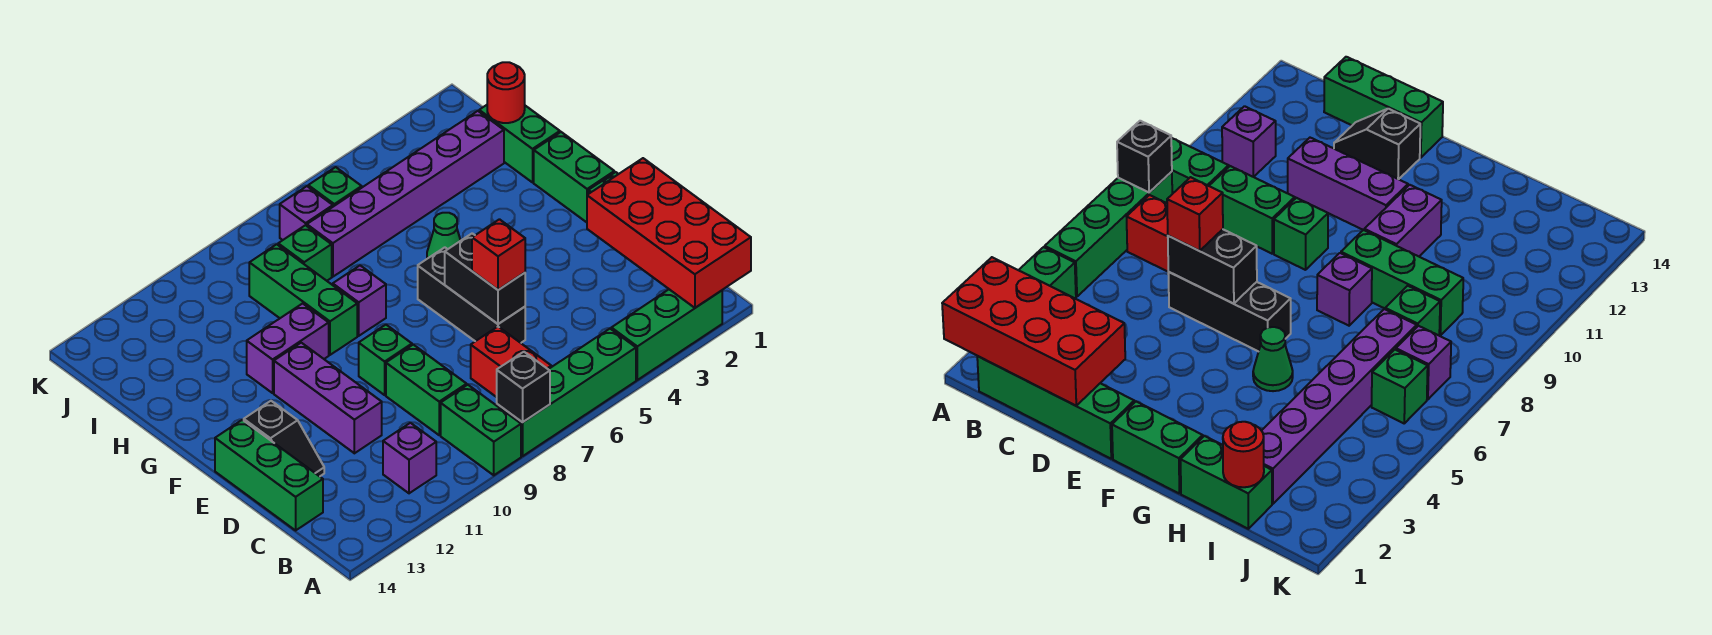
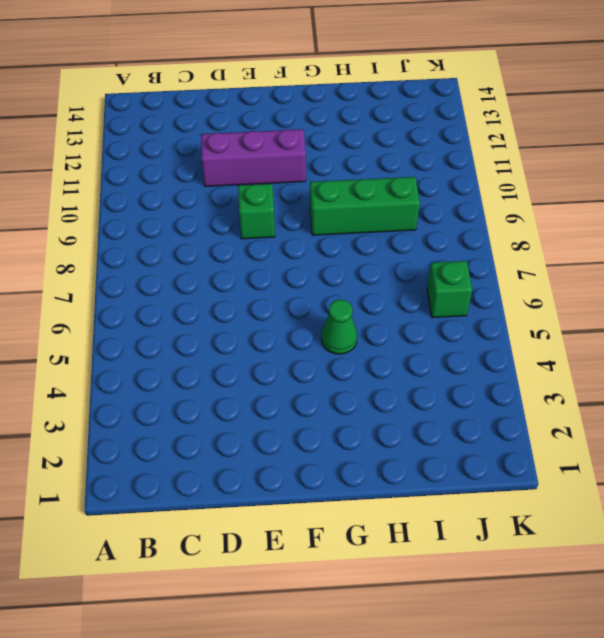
none -> green brick A2:A4 level 1
none -> green brick A5:A8 level 1
none -> green brick A9:B9 level 1

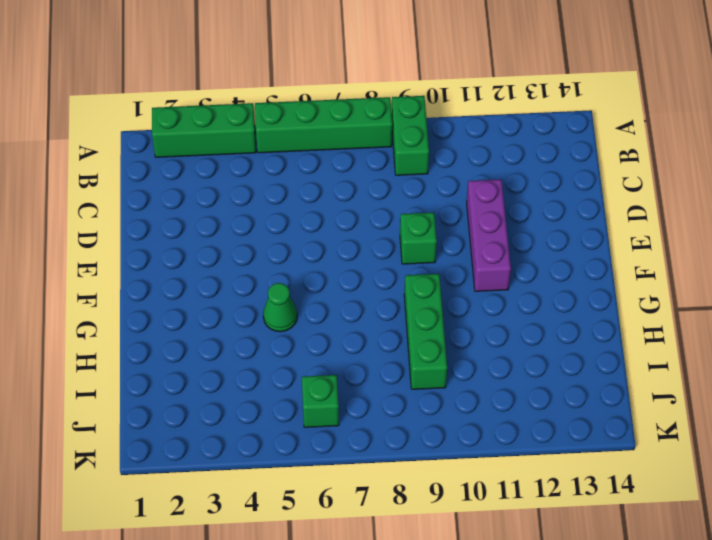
none -> green brick B1:E1 level 1
none -> red brick B7:C7 level 1
none -> purple brick B11 level 1

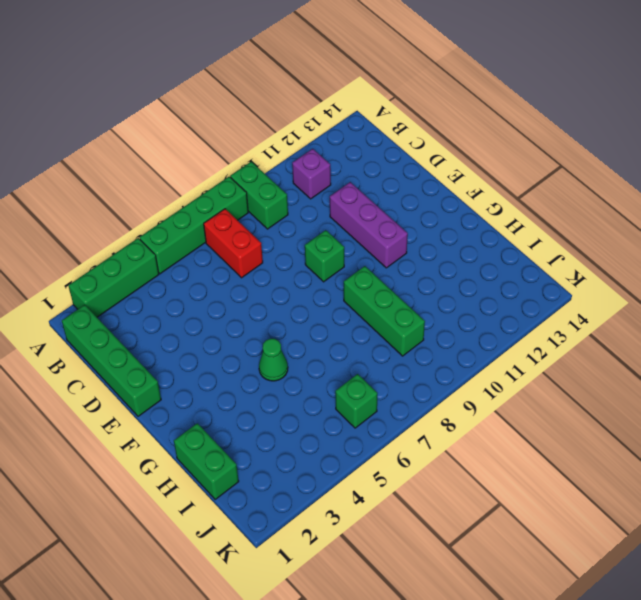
none -> green brick C9:D9 level 1
none -> green brick C14:E14 level 1
none -> black brick D6:F6 level 1

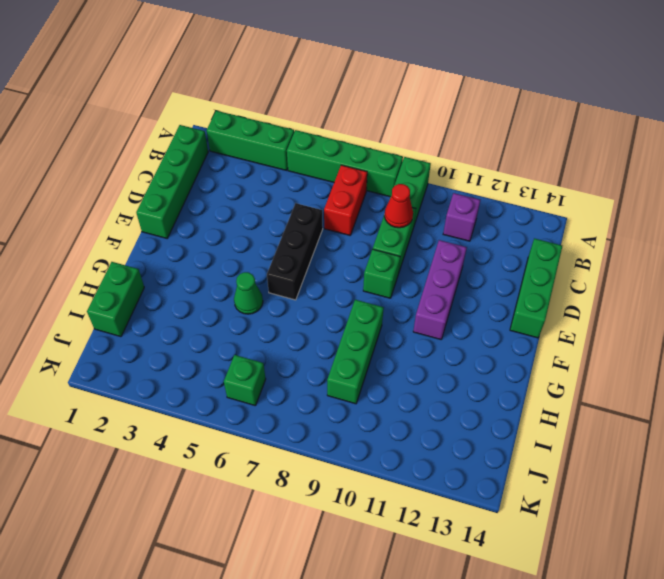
red cone C9 level 2 -> none
none -> black slope D13:E13 level 1 top E
none -> green brick F1:G1 level 1
none -> purple brick G8 level 1

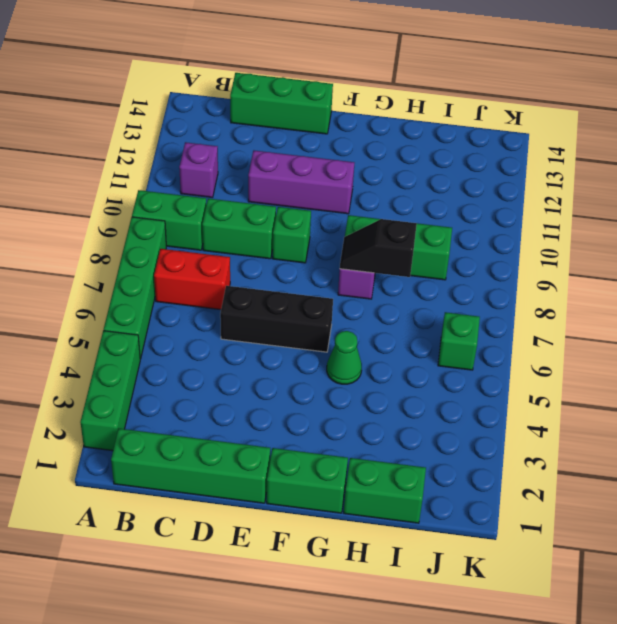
black slope G8:H8 level 2 top H -> black slope D13:E13 level 1 top E
none -> purple brick G10:G11 level 1
none -> purple brick I2:I7 level 1
none -> green brick I8 level 1

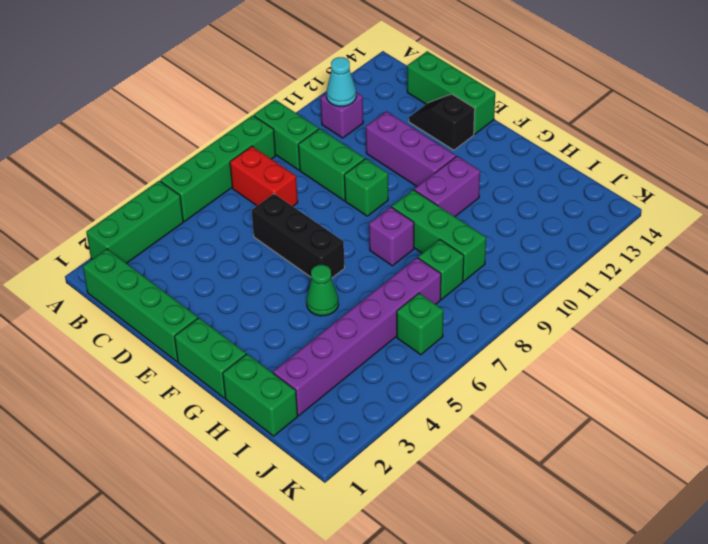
cyan cone B11 level 2 -> none
none -> purple brick J7 level 1
none -> red brick A1:D2 level 2
none -> black brick A8 level 2

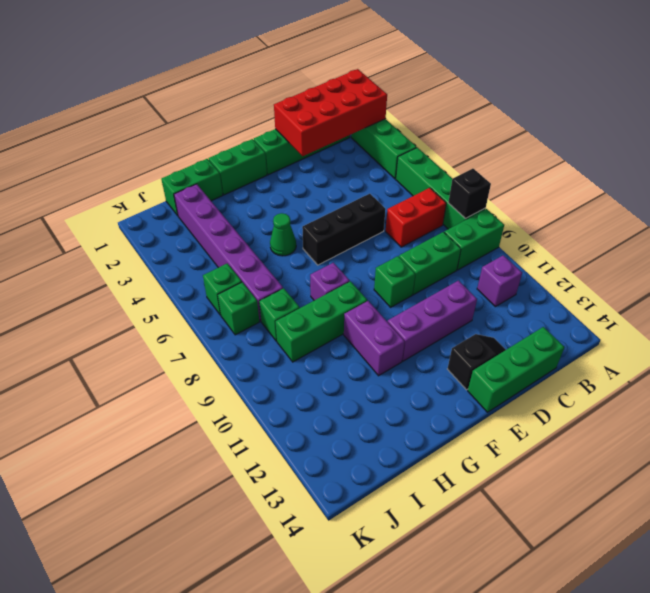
green brick J7 level 1 -> purple brick J7 level 1
none -> black brick D6:E6 level 2
none -> red round brick I1 level 2
none -> red brick D6 level 3

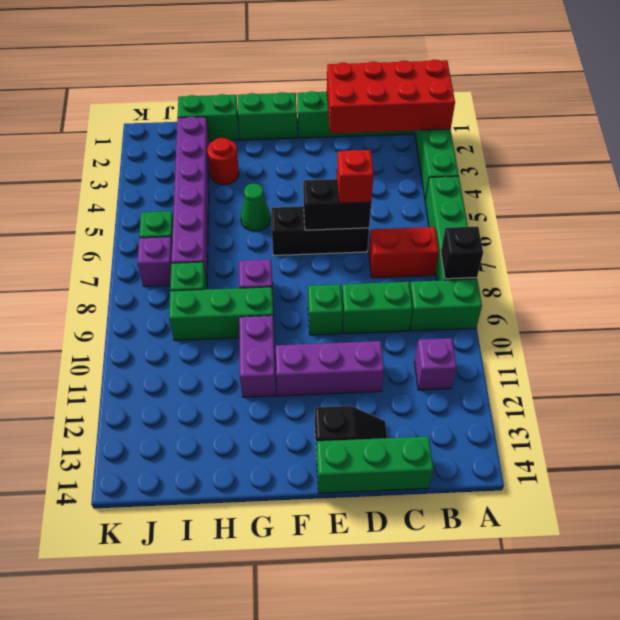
red round brick H3 level 1 -> red round brick I1 level 2

